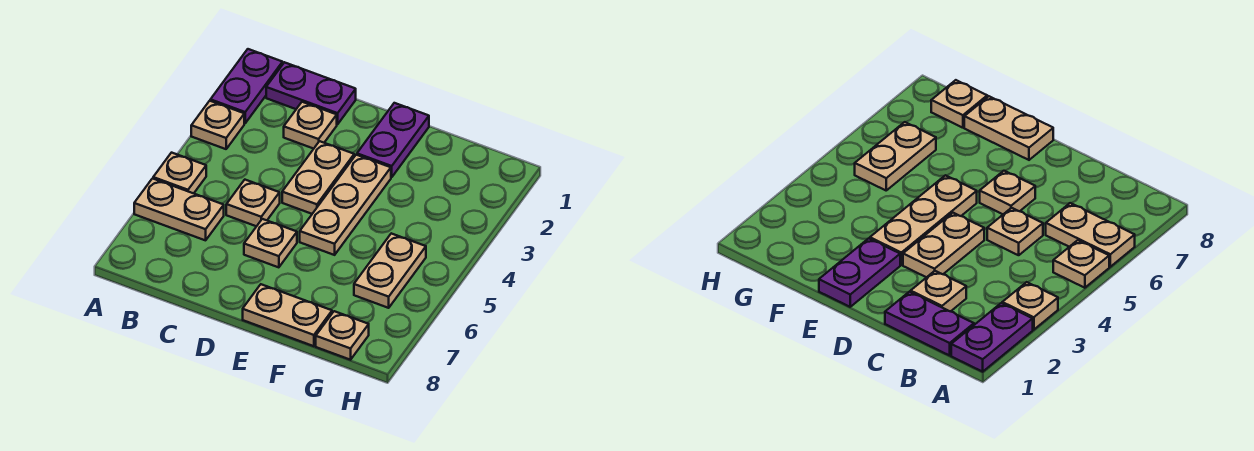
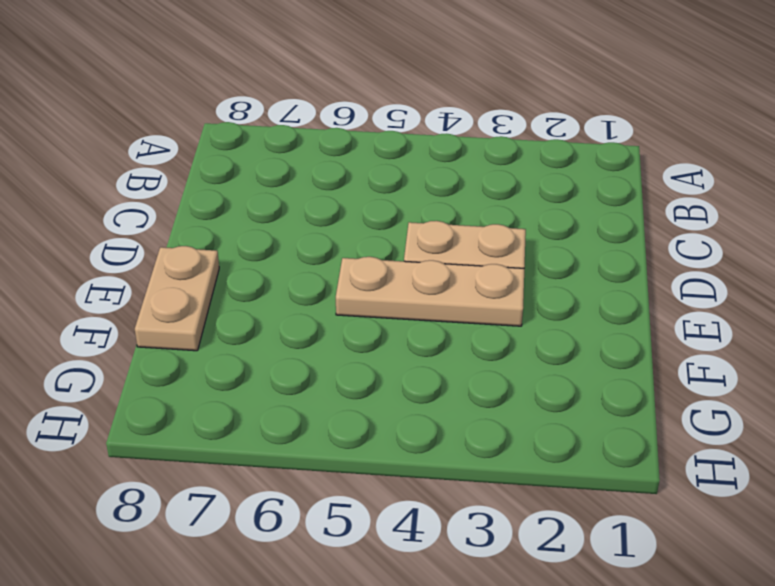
none -> purple plate A1:A2 level 1
none -> tan plate A3 level 1
none -> tan plate A5 level 1

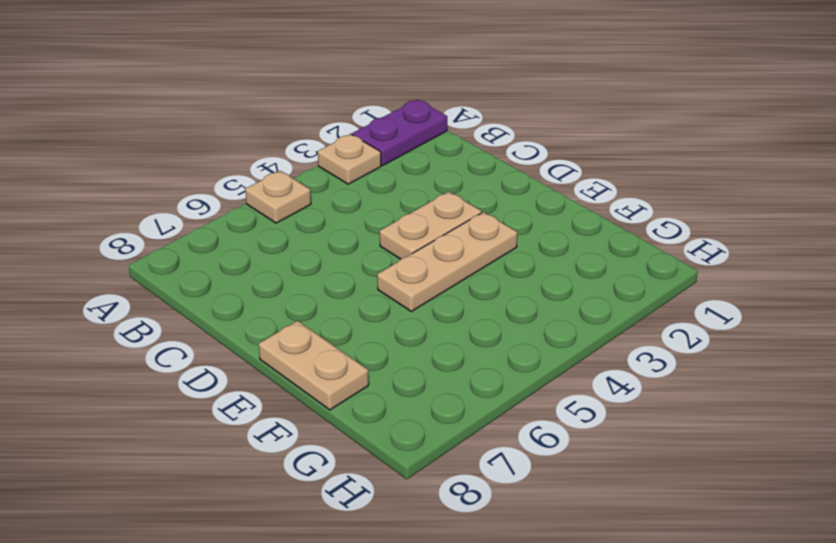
none -> tan plate A6:B6 level 1
none -> purple plate B1:C1 level 1
none -> tan plate C2 level 1

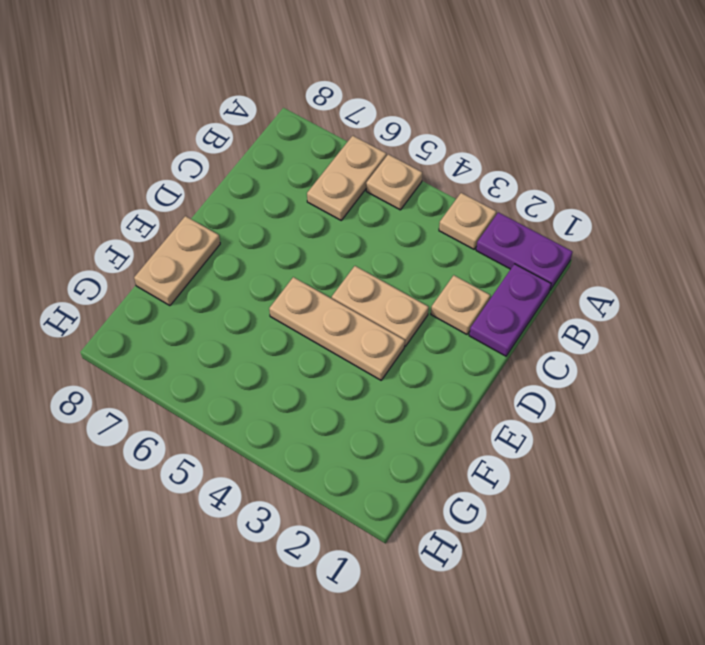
none -> tan plate C5 level 1
none -> tan plate D6 level 1
none -> purple plate E1:E2 level 1

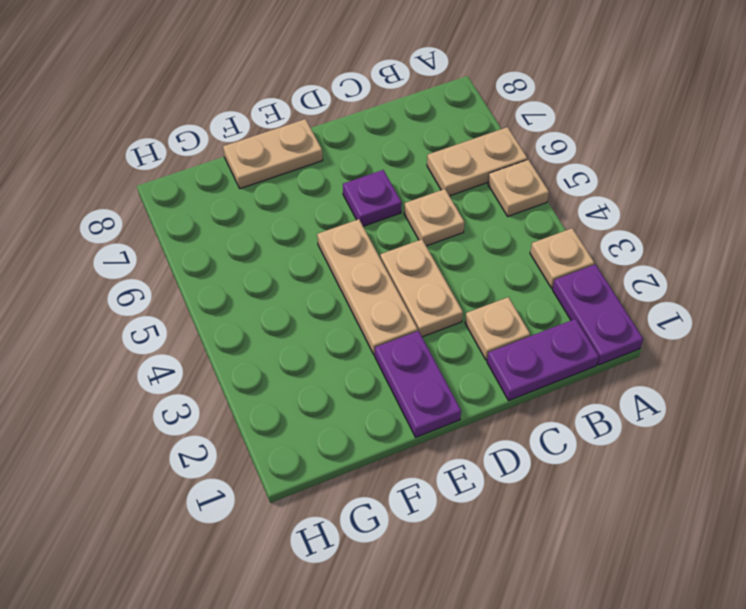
purple plate D6 level 1 -> tan plate D6 level 1
none -> tan plate G5:G6 level 1
none -> tan plate G8 level 1

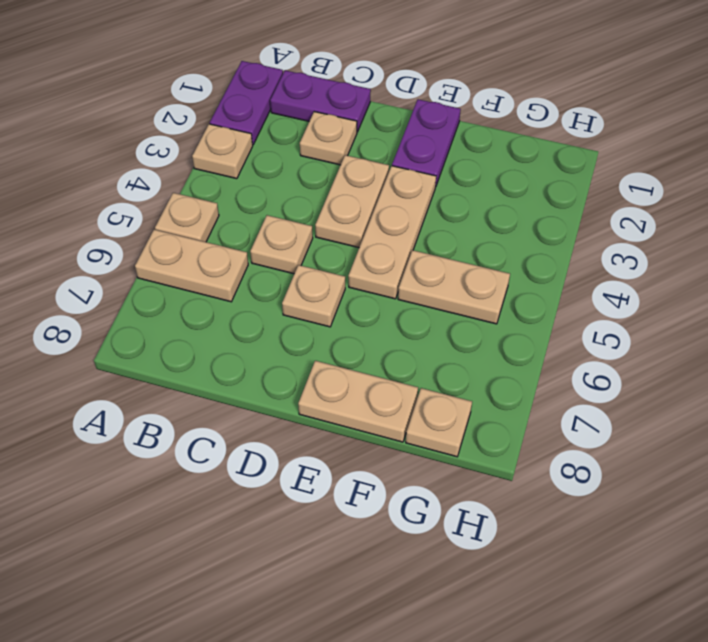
tan plate F5:G5 level 1 -> tan plate G5:G6 level 1

